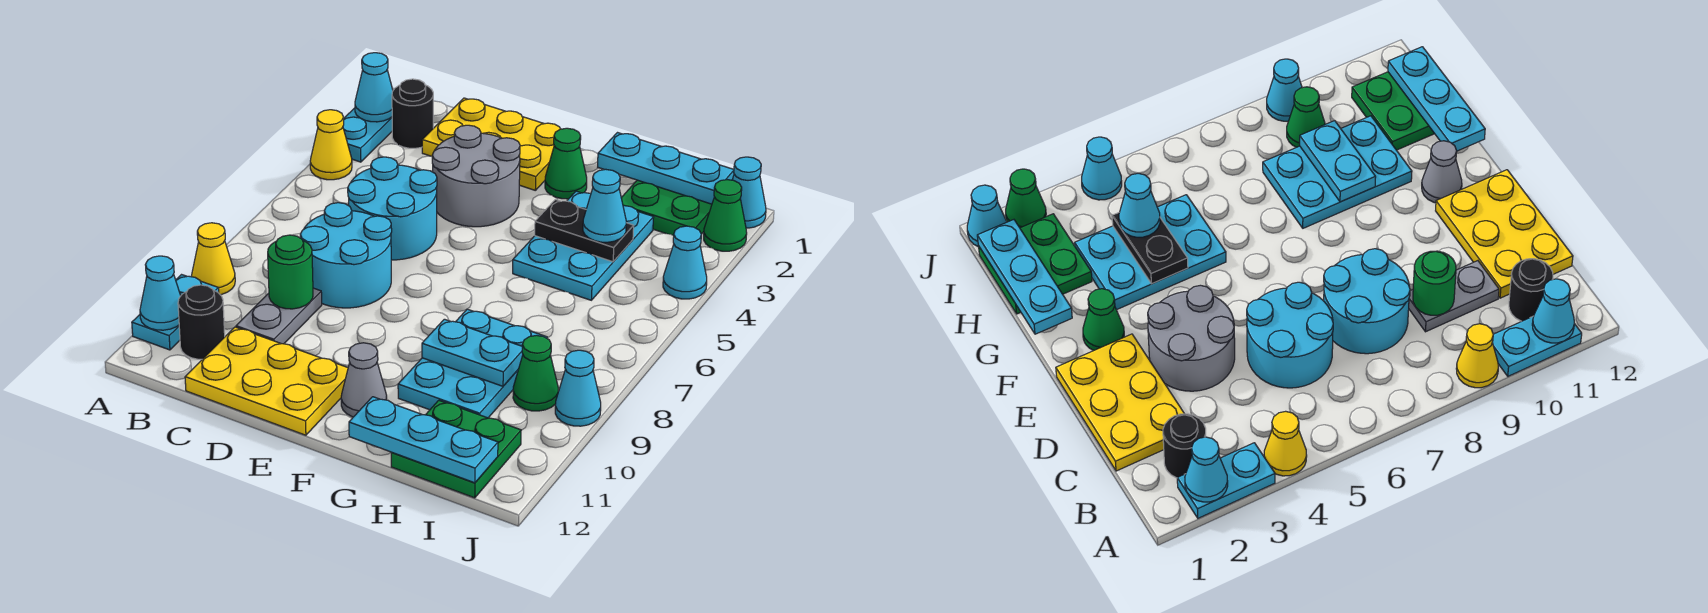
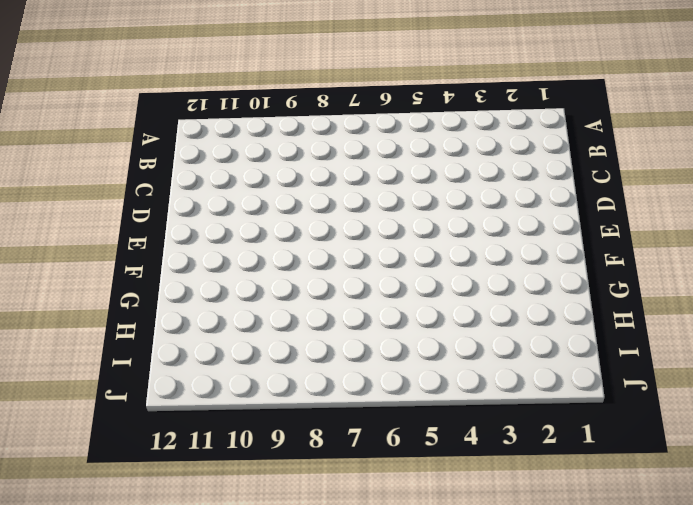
none -> cyan plate A2:A3 level 1
none -> yellow cone A4 level 1
none -> yellow cone A9 level 1
none -> cyan plate A10:A11 level 1

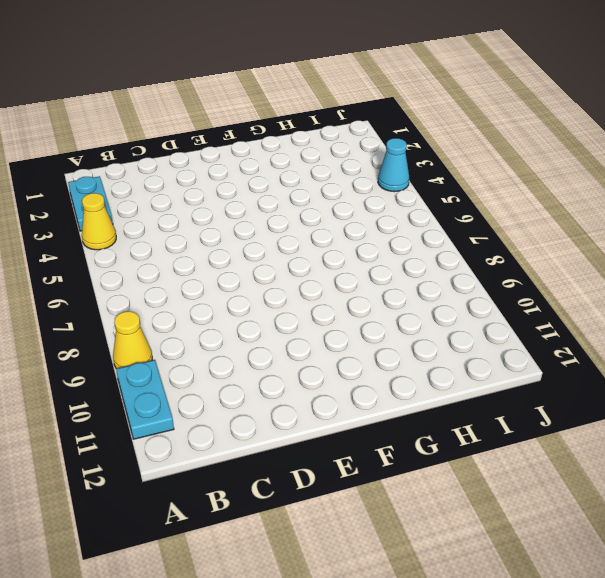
none -> black round brick B2 level 1
none -> black round brick B11 level 1
none -> yellow plate C1:E2 level 1
none -> cyan round brick C5:D6 level 1

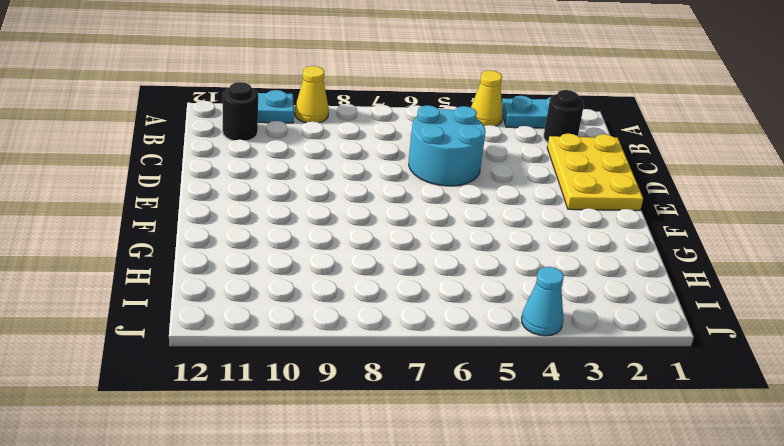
none -> cyan round brick C7:D8 level 1
none -> grey plate C9:C10 level 1
none -> yellow plate C11:E12 level 1
none -> grey round brick D3:E4 level 1

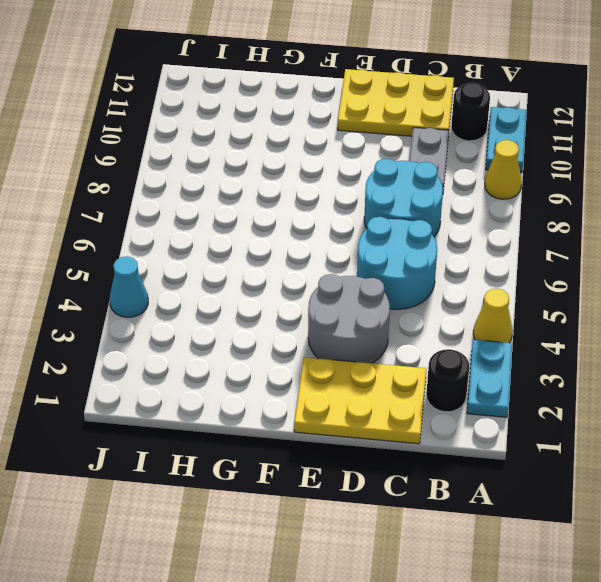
none -> green cone F2 level 1
none -> grey cone F11 level 1
none -> cyan plate G3:H5 level 1
none -> cyan plate G8:H10 level 1

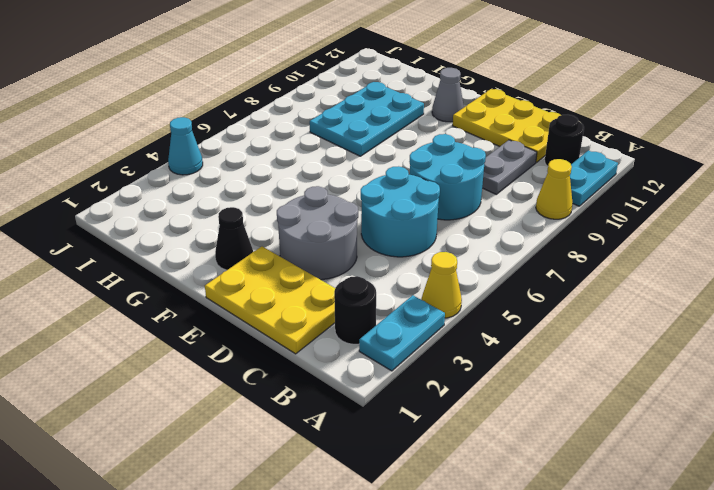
black cone F2 level 1 -> green cone F2 level 1
none -> cyan plate G3:H5 level 1
none -> green plate H1:I2 level 1
none -> green plate H11:I12 level 1
none -> green cone I9 level 1

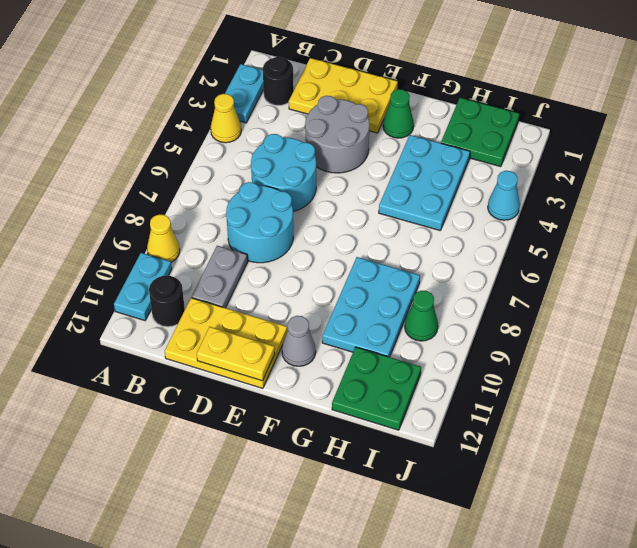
yellow plate D12:E12 level 2 -> none
none -> cyan cone J1 level 1
none -> green cone J2 level 1
none -> cyan cone J9 level 1
none -> cyan cone A2 level 2

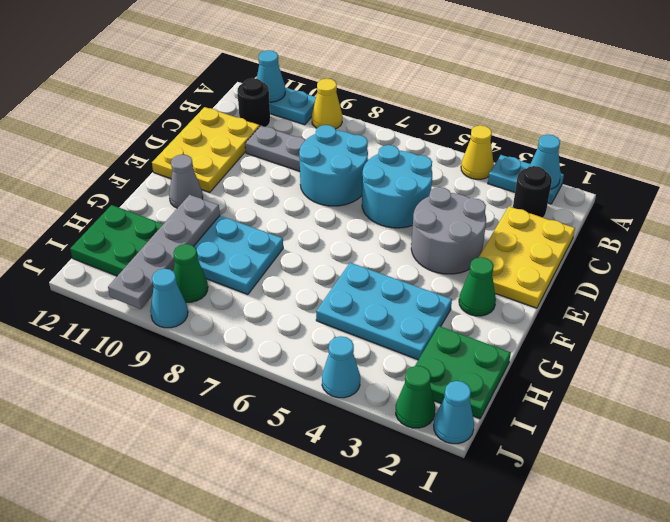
grey plate G10:J10 level 2 -> none
none -> green round brick C9 level 2
none -> cyan plate G1:I1 level 2
none -> black plate G4:H4 level 2
none -> cyan plate G9:H9 level 2

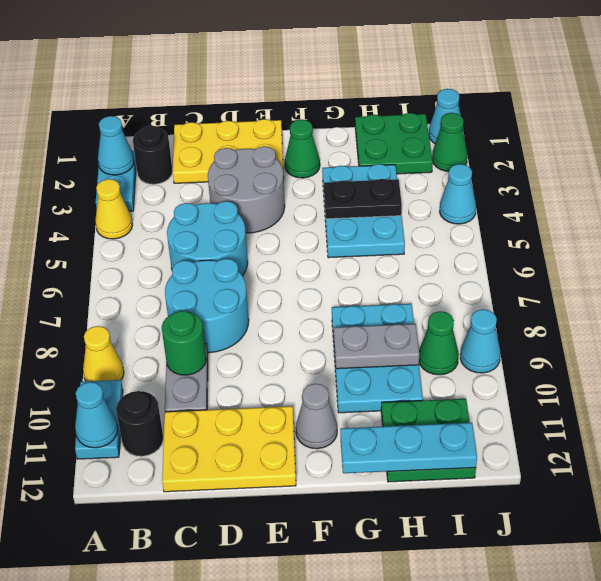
grey plate G9:H9 level 2 -> cyan plate G9:H9 level 2
none -> cyan plate G1:I1 level 2
none -> cyan cone H4 level 3

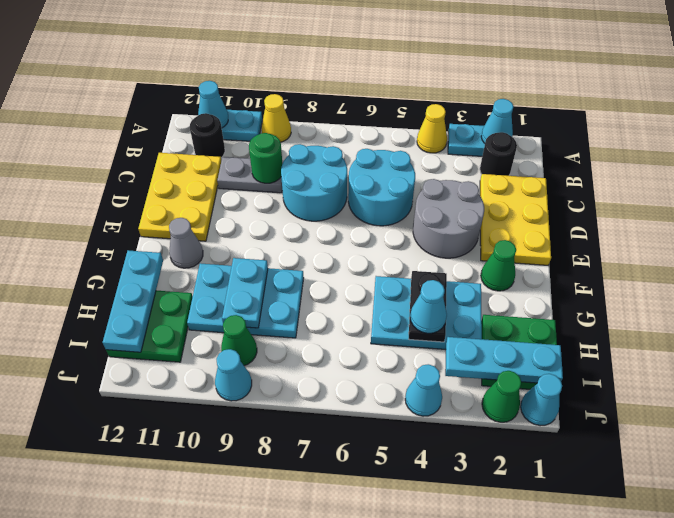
cyan plate I1:I3 level 2 -> cyan plate G1:I1 level 2

